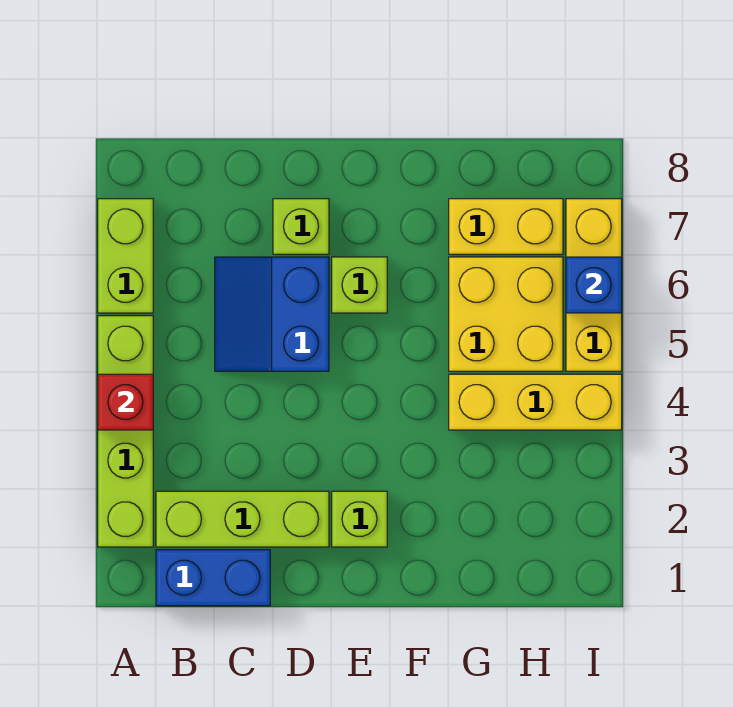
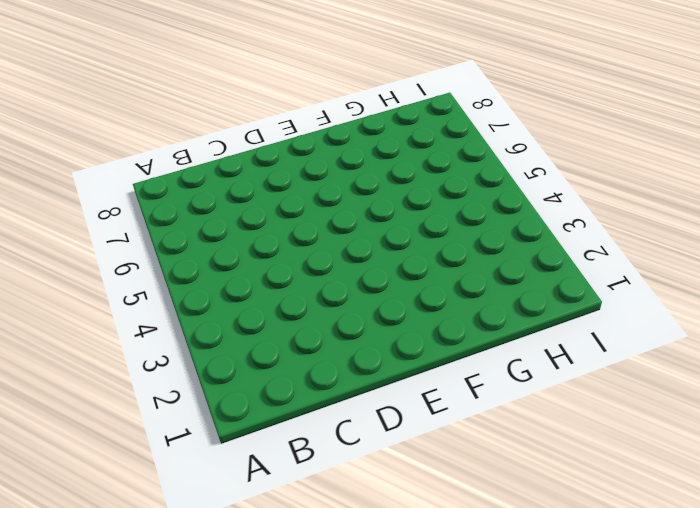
none -> lime brick A2:A5 level 1
none -> lime brick A6:A7 level 1
none -> blue brick B1:C1 level 1

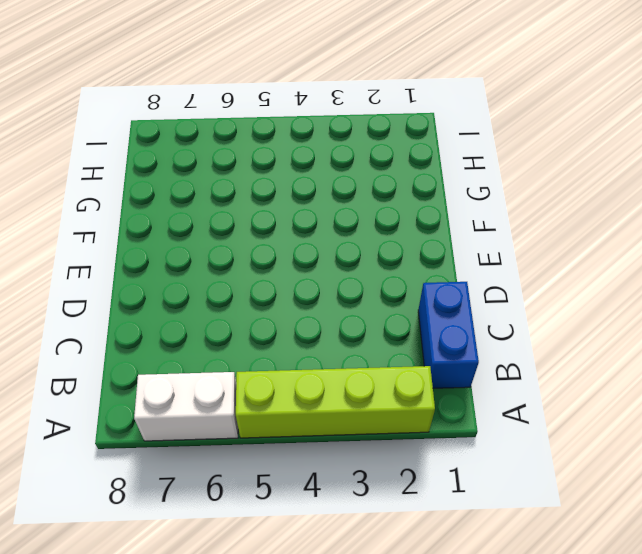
white brick A6:A7 level 1 -> lime brick A6:A7 level 1
none -> lime brick B2:D2 level 1
none -> blue slope C5:D6 level 1 top D
none -> lime brick D7 level 1

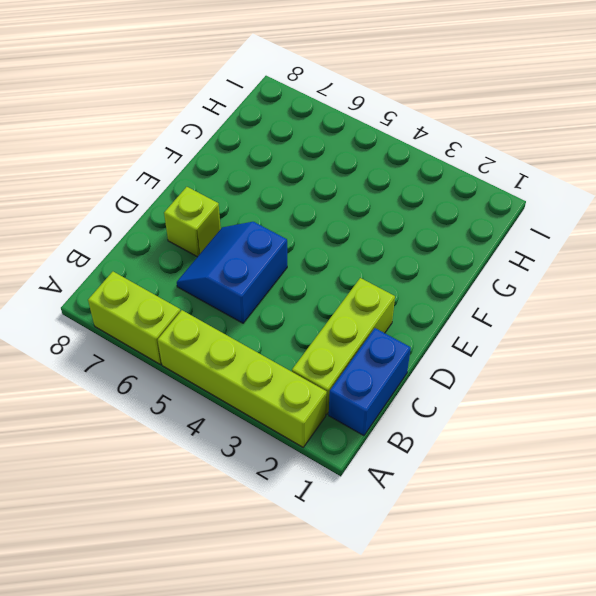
blue slope C5:D6 level 1 top 5 -> blue slope C5:D6 level 1 top D
none -> lime brick E2 level 1
none -> lime brick E6 level 1
none -> yellow brick G4:I4 level 1

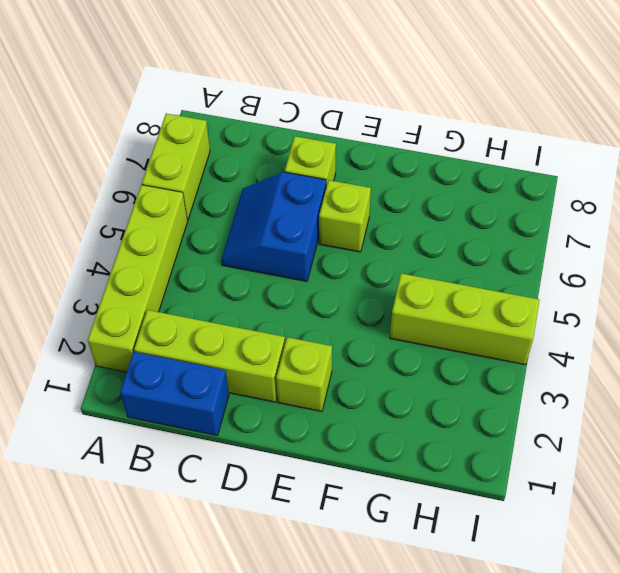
lime brick G4:I4 level 1 -> yellow brick G4:I4 level 1
none -> yellow brick G5:H6 level 1
none -> yellow brick G7:H7 level 1
none -> yellow brick I5:I7 level 1

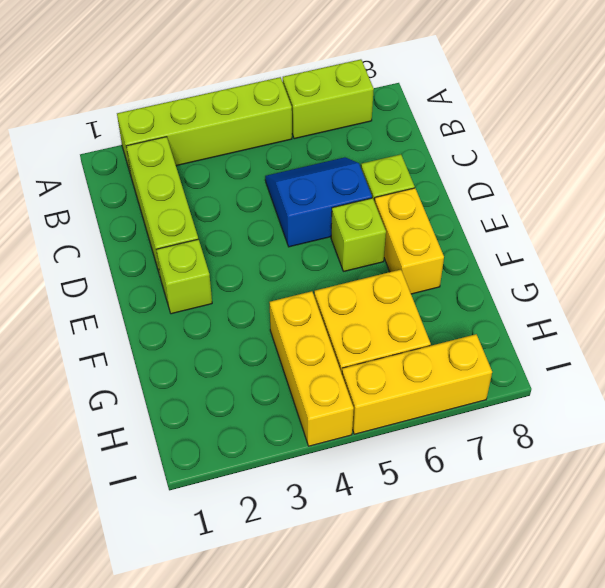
yellow brick E7:F7 level 1 -> yellow brick G7:H7 level 1
none -> blue brick B1:C1 level 1
none -> red brick A4 level 2
none -> blue brick I6 level 2

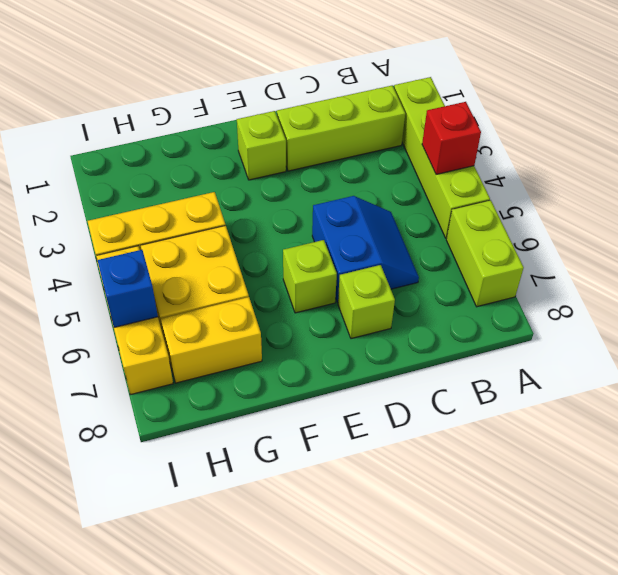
none -> blue brick B1:C1 level 1

